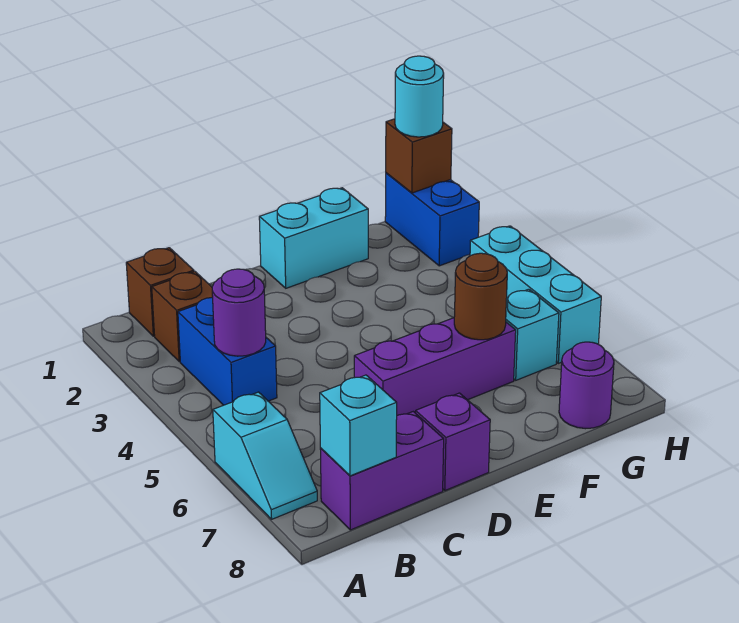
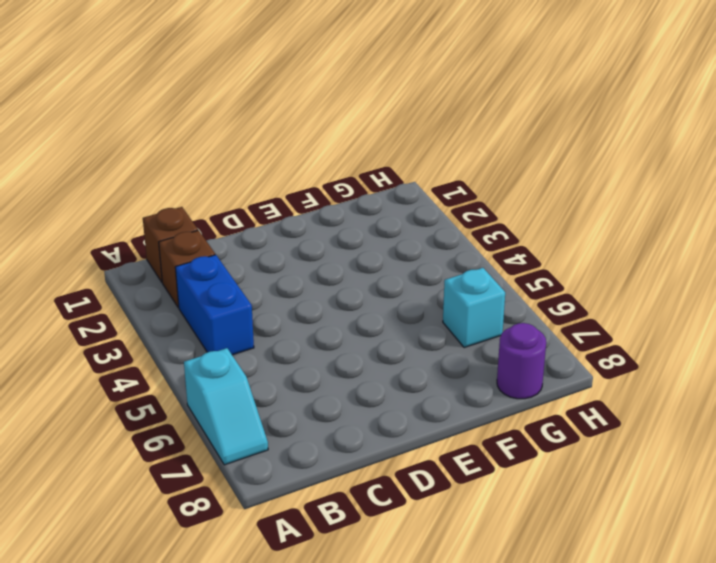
none -> purple brick B8:C8 level 1
none -> purple brick D6:F6 level 1
none -> purple brick D8 level 1

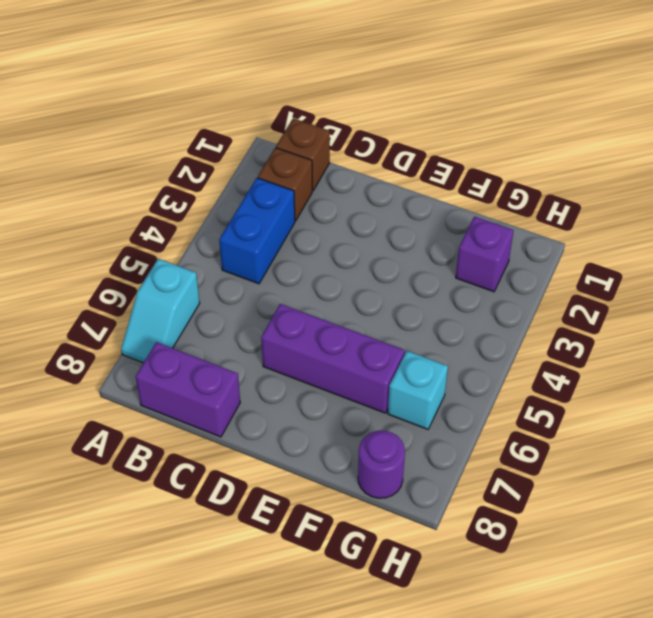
purple brick G2 level 1 -> purple brick D8 level 1
none -> cyan brick E1:F1 level 1
none -> blue brick H1:H2 level 1
none -> cyan brick H4:H6 level 1

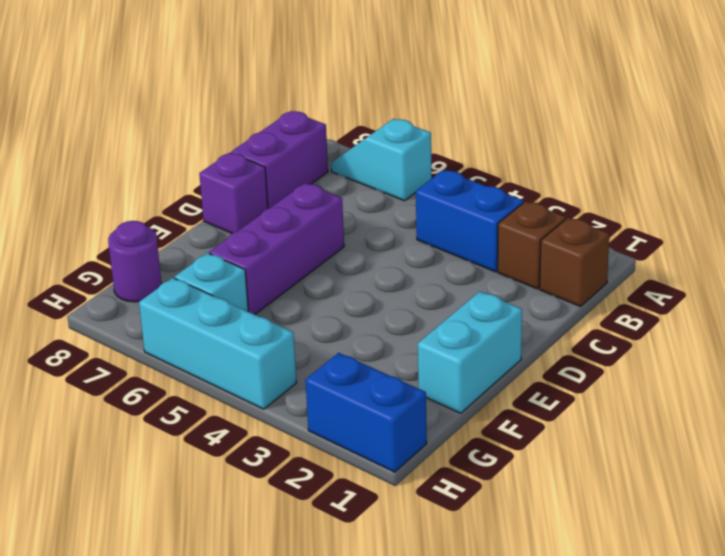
none -> purple round brick B4 level 2
none -> cyan brick B8 level 2
none -> brown round brick F6 level 2

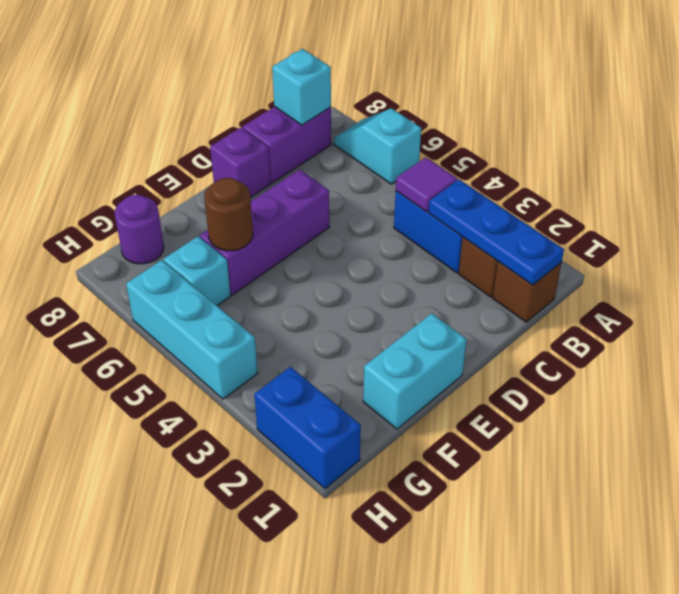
blue plate B1:B3 level 2 -> none
purple tile B4 level 2 -> purple round brick B4 level 2
none -> brown brick H1 level 2
none -> cyan round brick H1 level 3

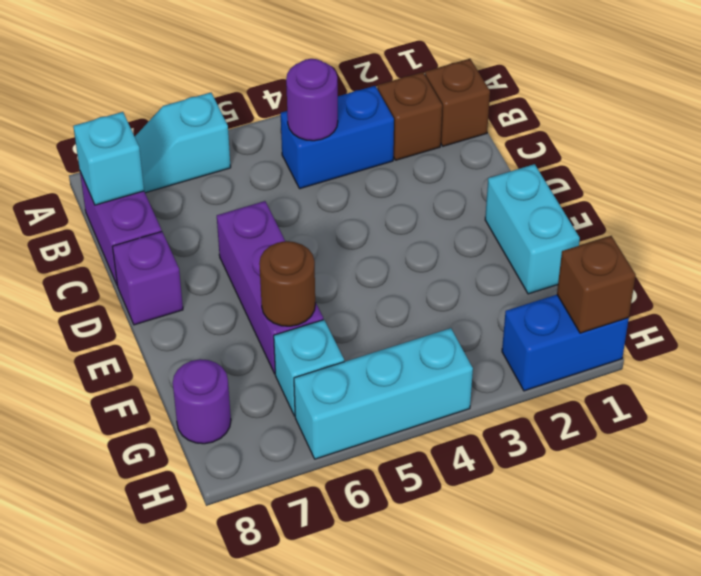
none -> cyan round brick H1 level 3

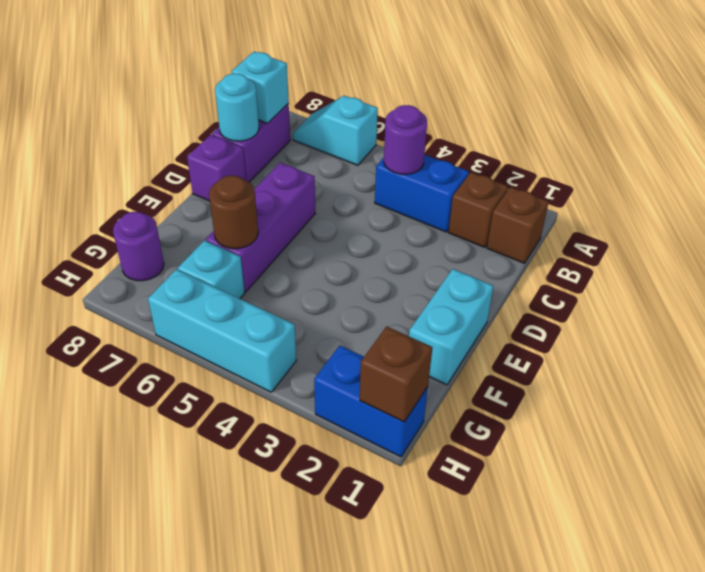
cyan round brick C8 level 2 -> cyan round brick H1 level 3

